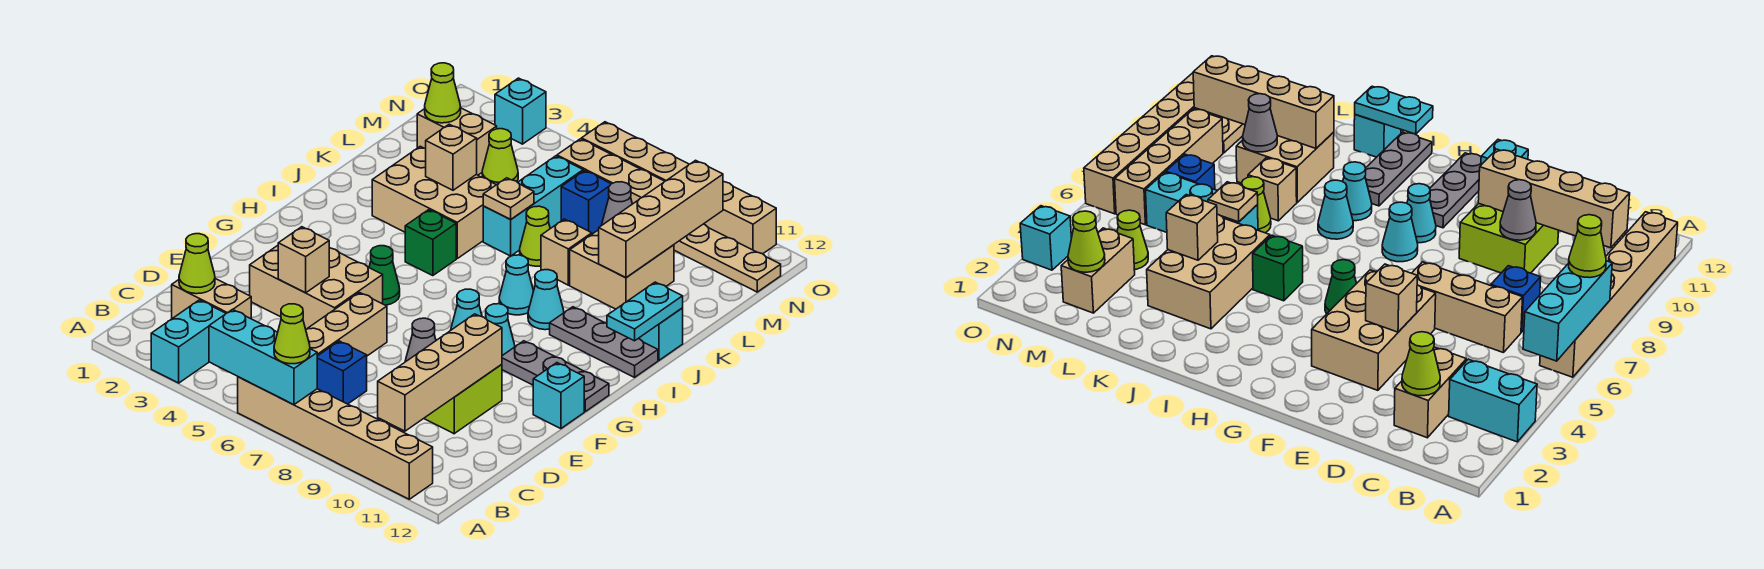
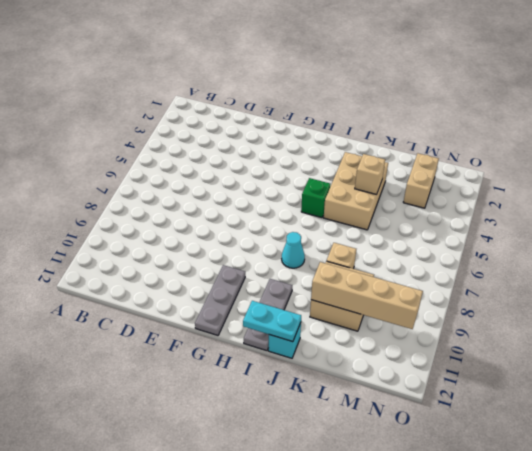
none -> cyan brick A3:B3 level 1
none -> tan brick A6:A11 level 1
none -> tan brick C2:C3 level 1
none -> tan brick C6:E6 level 1

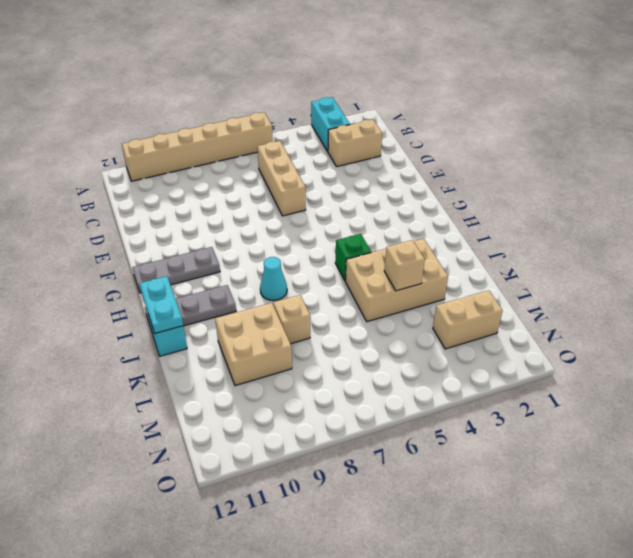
none -> blue brick C7 level 1
none -> lime brick D9:E10 level 1
none -> tan brick E3:F5 level 1
none -> cyan brick F12 level 1

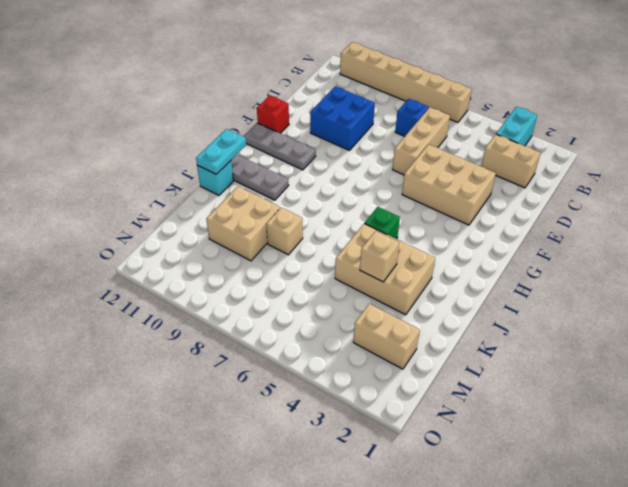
blue brick D9:E10 level 1 -> lime brick D9:E10 level 1
red brick F12 level 1 -> cyan brick F12 level 1
none -> green cone G5 level 1
none -> cyan cone G8 level 1
none -> cyan cone G9 level 1
none -> cyan cone I8 level 1

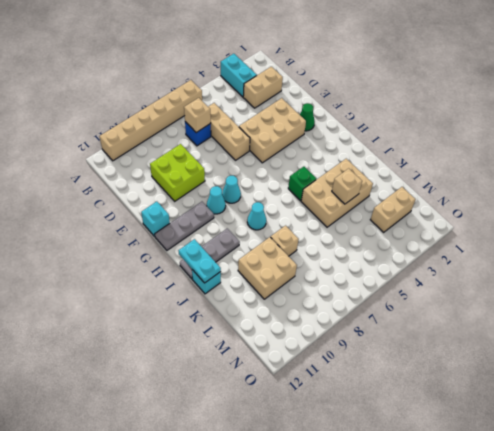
tan brick C7 level 2 -> tan brick E4 level 2
green cone F2 level 1 -> green cone G5 level 1
none -> cyan cone I9 level 1
none -> cyan brick K6:M6 level 1
none -> lime cone K7 level 1
none -> lime cone M4 level 1

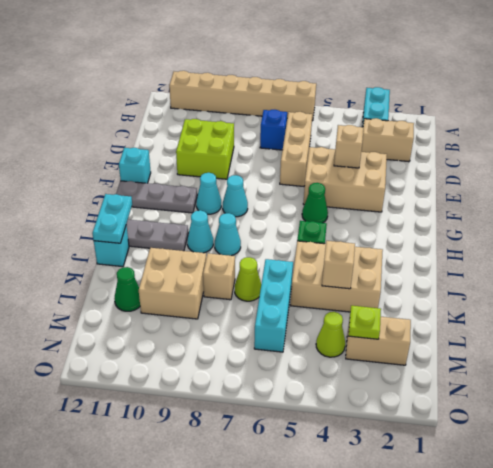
green cone L11 level 1 -> none
lime plate M3 level 2 -> none
none -> blue brick M7 level 1
none -> tan brick N6:N9 level 1
none -> tan plate N10:N12 level 1
none -> cyan brick O3 level 1

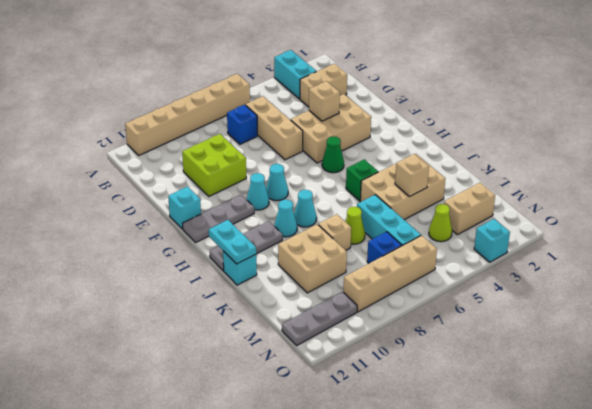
grey plate N10:N12 level 1 -> tan plate N10:N12 level 1
none -> tan brick O6:O11 level 1
none -> cyan brick A5:A7 level 2
none -> tan brick B10:E10 level 2
none -> lime cone C2 level 2

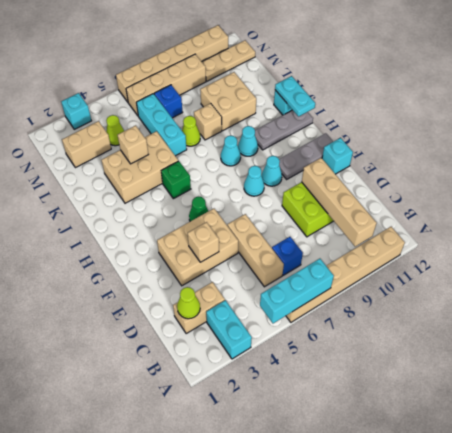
none -> grey cone D9 level 2
none -> tan plate K6 level 2
none -> tan brick K10:N10 level 2
none -> grey cone L9 level 2

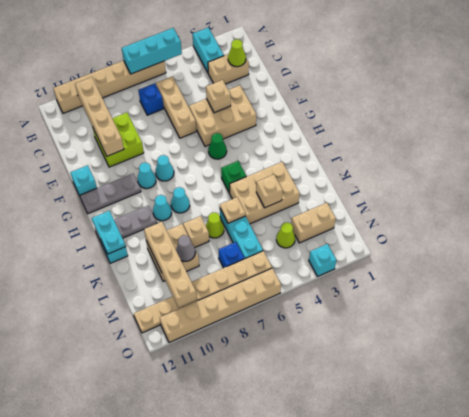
none -> grey cone D9 level 2
none -> lime cone M2 level 2
none -> lime cone A7 level 3

